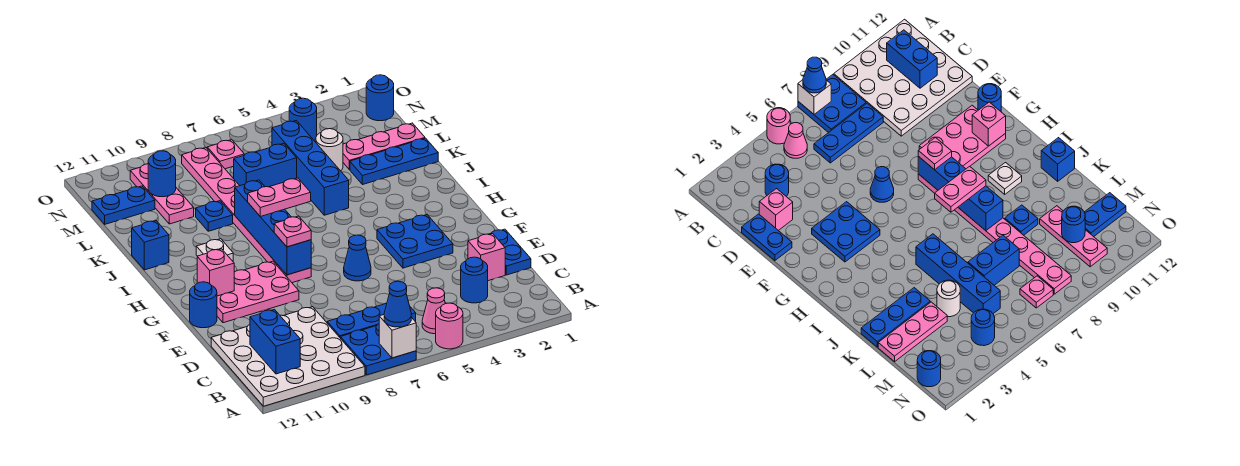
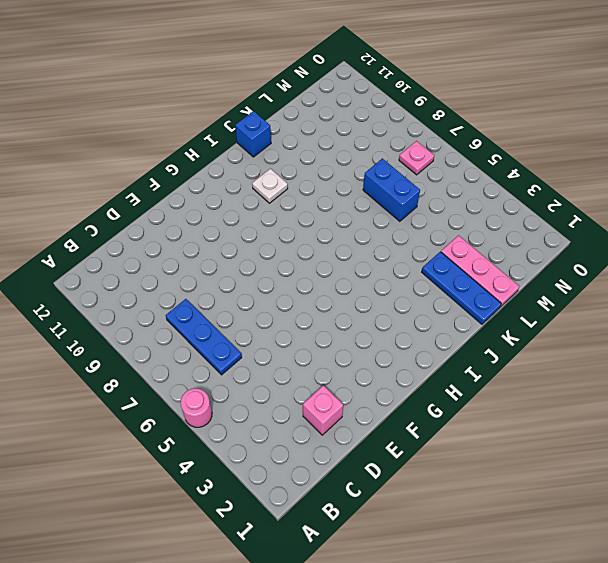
none -> blue plate A7:B8 level 1
none -> white plate A9:D12 level 1
none -> pink cone B5 level 1
none -> blue round brick C3 level 1

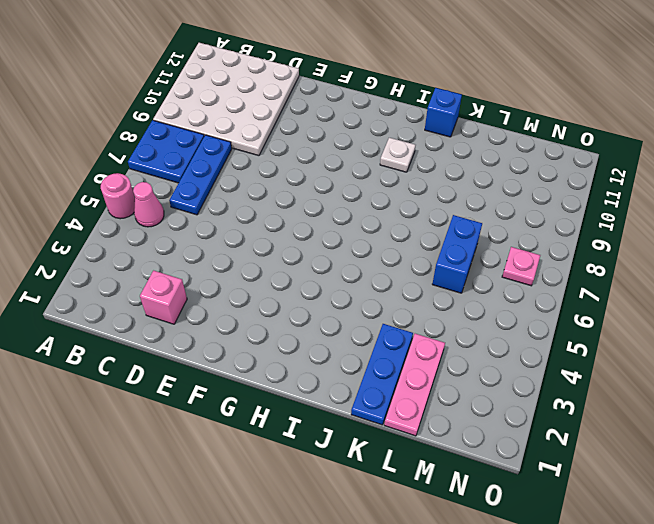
none -> blue round brick C3 level 1
none -> blue plate D1:E1 level 1
none -> blue plate F3:G4 level 1
none -> blue cone F6 level 1

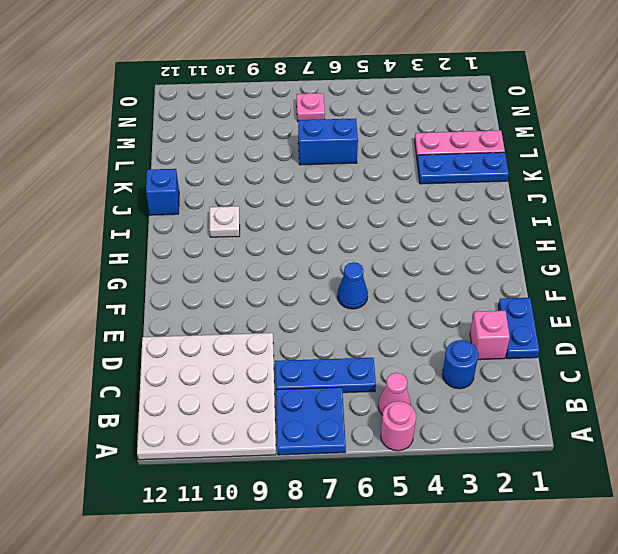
none -> blue plate F3:G4 level 1
none -> pink plate F9:G11 level 1
none -> blue round brick F12 level 1
none -> pink plate G8:N8 level 1

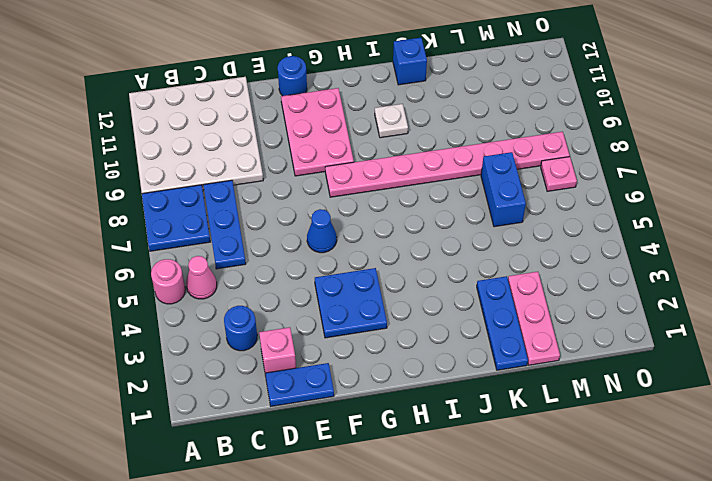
none -> blue brick J5:M5 level 1
none -> blue plate K9 level 1
none -> white round brick L4 level 1
none -> pink plate L10:N10 level 1

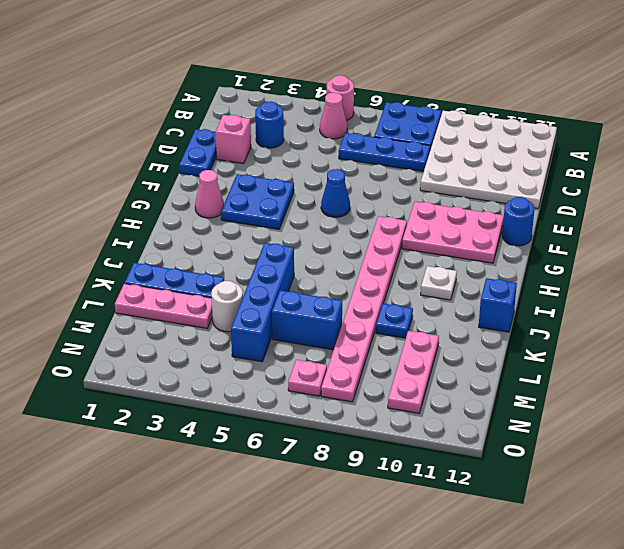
pink cone G2 level 1 -> none
none -> blue plate M11:M12 level 1
none -> blue round brick N1 level 1
none -> blue round brick N4 level 1
none -> white brick A7 level 2

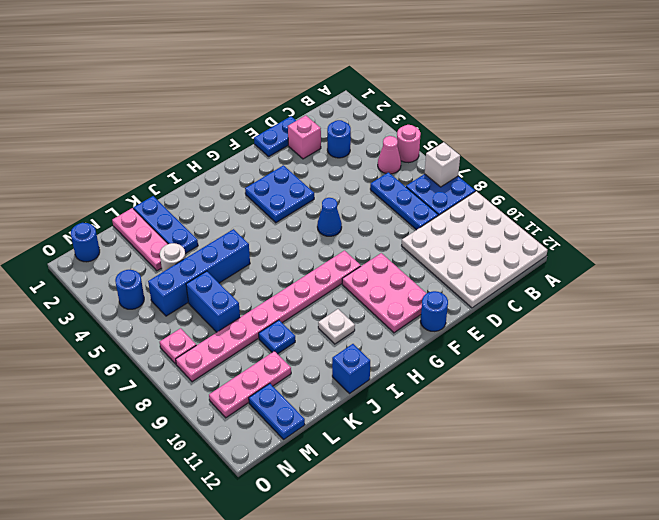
none -> blue brick B11:C11 level 2
none -> blue brick G8:J8 level 2
none -> pink brick G11 level 2
none -> blue round brick M10 level 2

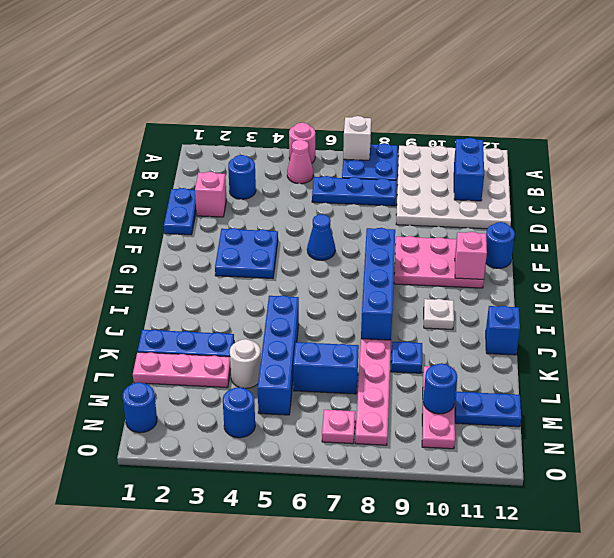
none -> blue cone A7 level 3
none -> pink plate G8 level 3
none -> pink plate I7:I8 level 3

